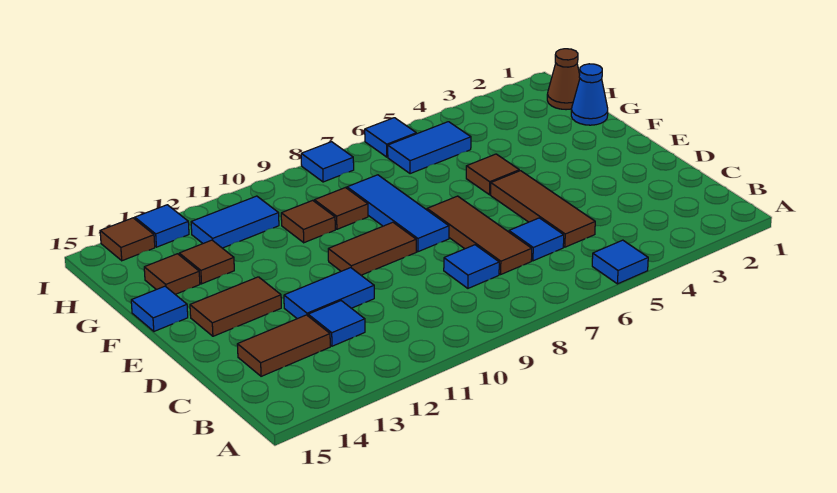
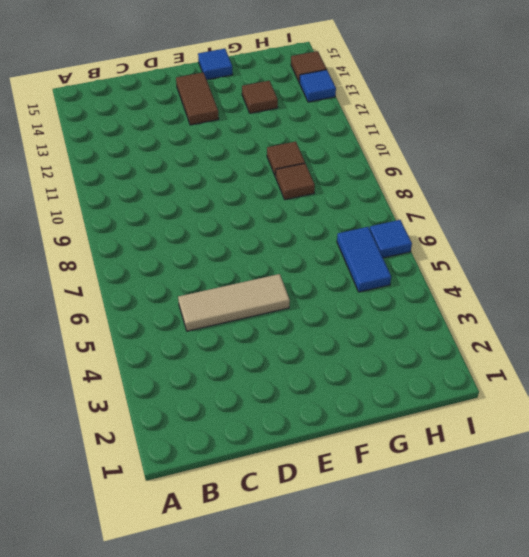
tan tile C5:E5 level 1 -> brown tile C5:E5 level 1
none -> blue tile A5 level 1
none -> blue tile C6 level 1
none -> brown tile C7:E7 level 1

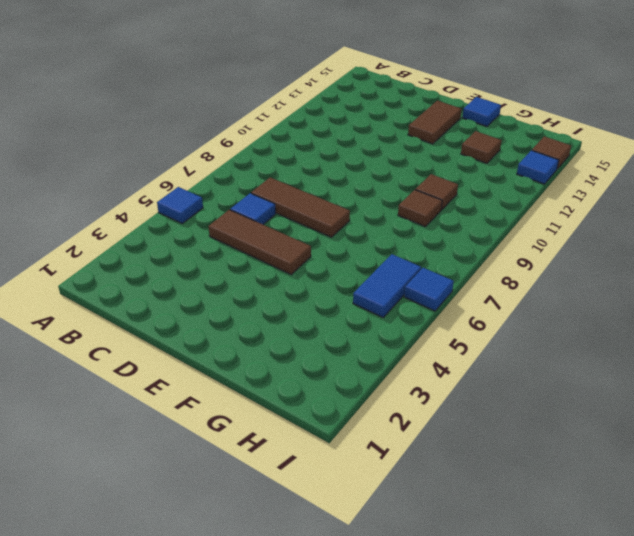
none -> blue tile C8 level 1
none -> blue tile C12 level 1
none -> brown tile C13:C14 level 1

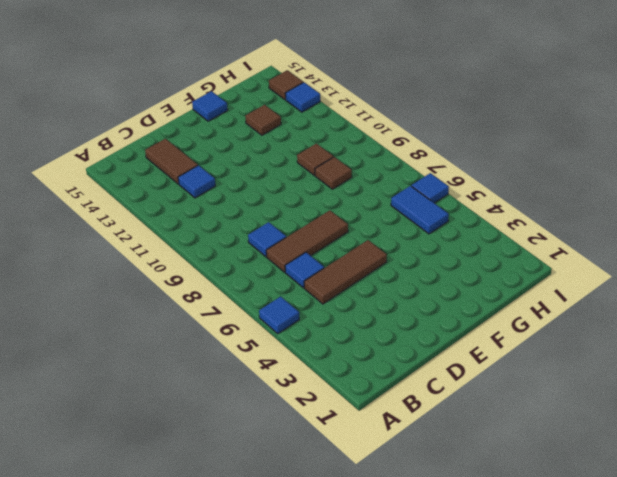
none -> blue tile D11:D12 level 1
none -> blue tile E8:G8 level 1
none -> brown tile E9:E10 level 1

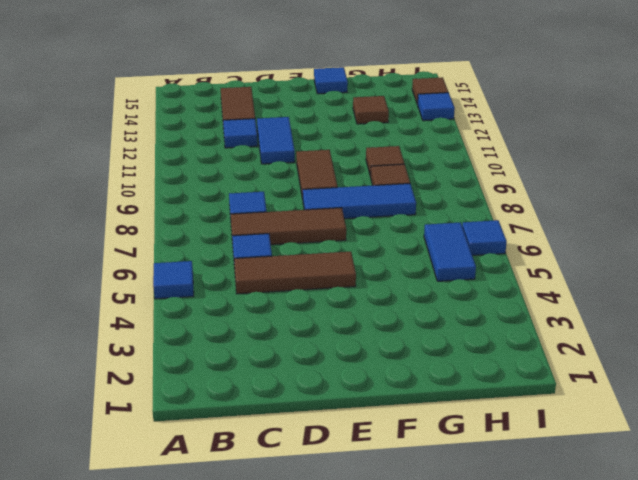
none -> brown tile E13:E14 level 1
none -> brown tile F5 level 1
none -> blue cone G1 level 1

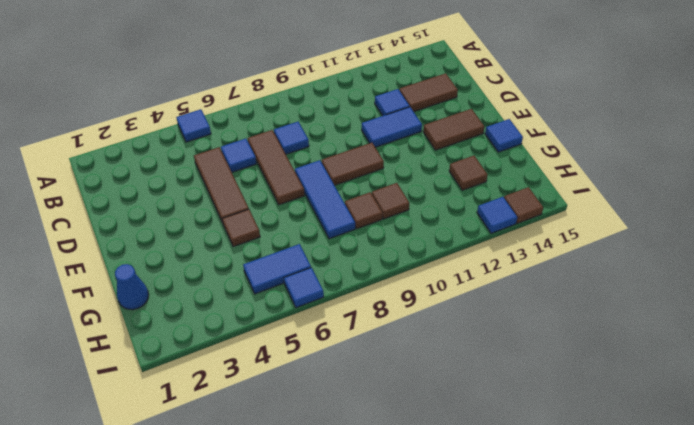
none -> brown tile G14 level 1
none -> brown cone H1 level 1
none -> blue tile H11:H12 level 1

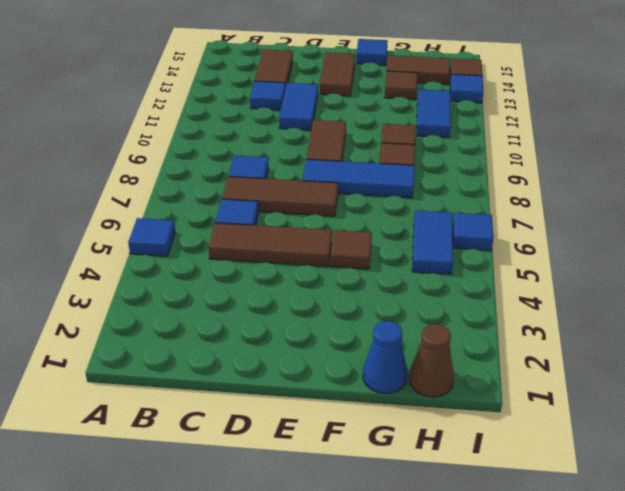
brown tile G14:H14 level 1 -> brown tile G14 level 1
none -> blue tile I8 level 1

